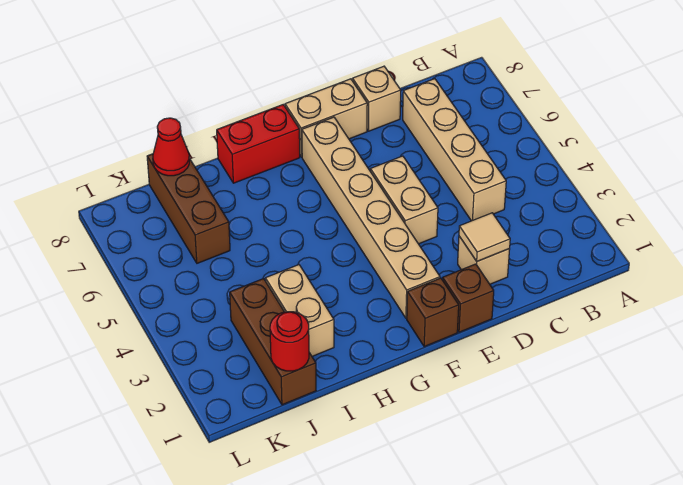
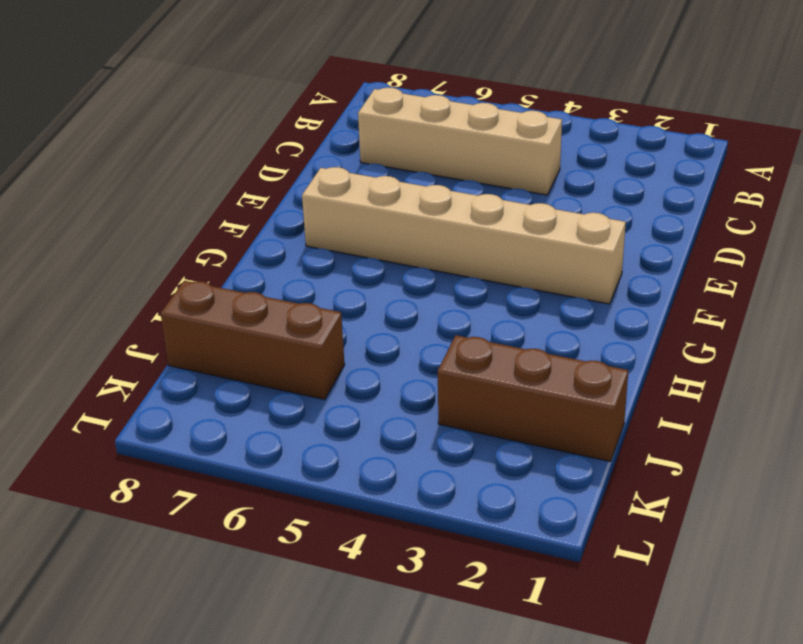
none -> tan brick D2 level 1
none -> tan brick D8 level 1
none -> brown brick E1 level 1

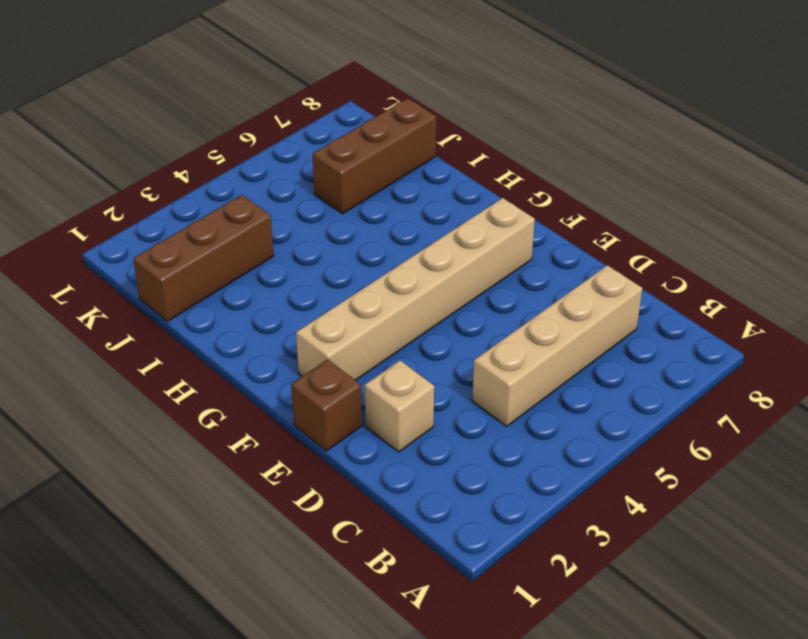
none -> tan brick D8 level 1
none -> tan brick E4:E5 level 1
none -> tan brick E8:F8 level 1

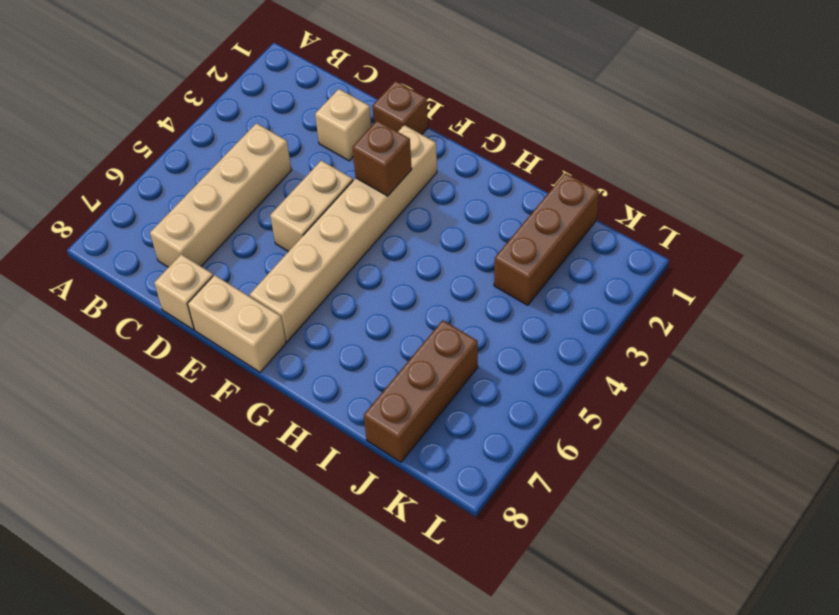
brown brick F3 level 2 -> brown brick F1 level 1
none -> red brick G8:H8 level 1
none -> tan brick I2:I3 level 1
none -> tan tile D2 level 2

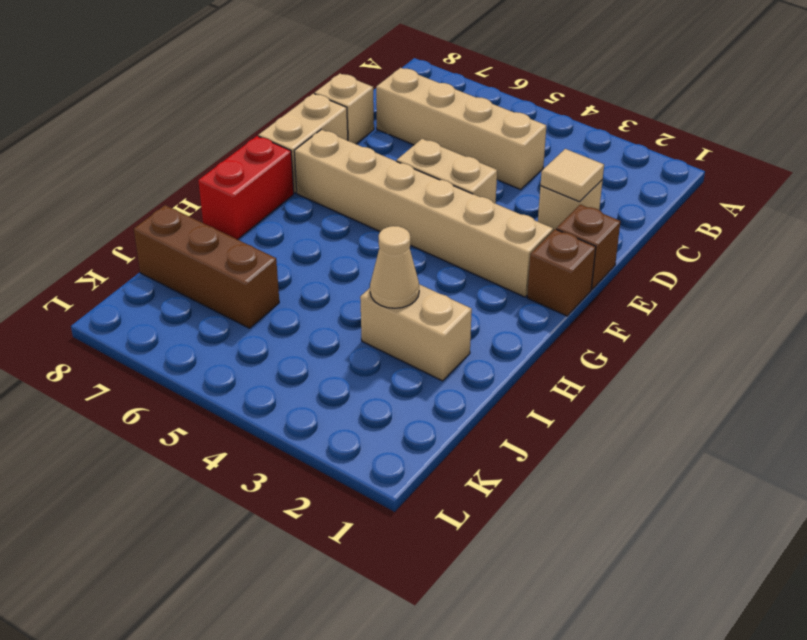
tan cone I3 level 2 -> none
none -> brown brick J1:J3 level 1
none -> red round brick J1 level 2
none -> red cone J8 level 2

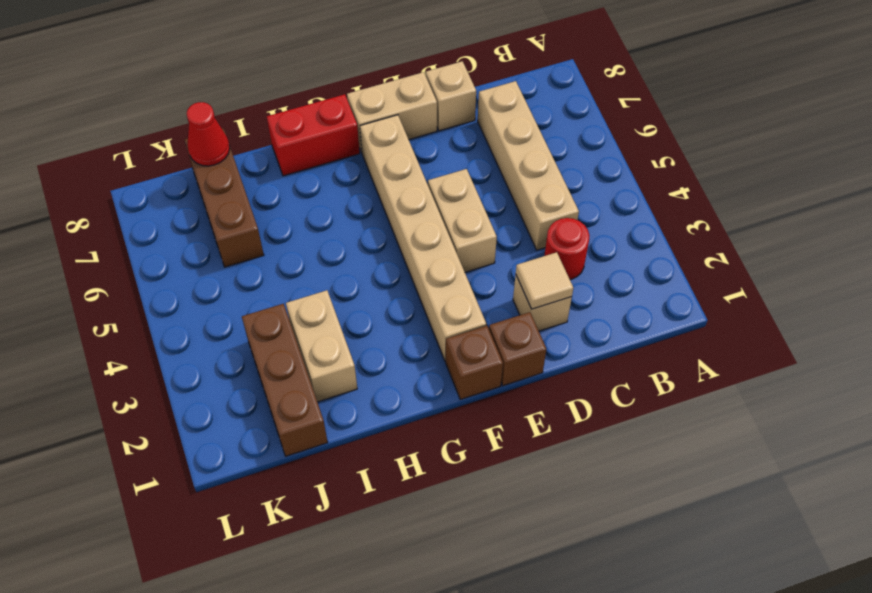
red round brick C3 level 1 -> red round brick J1 level 2

